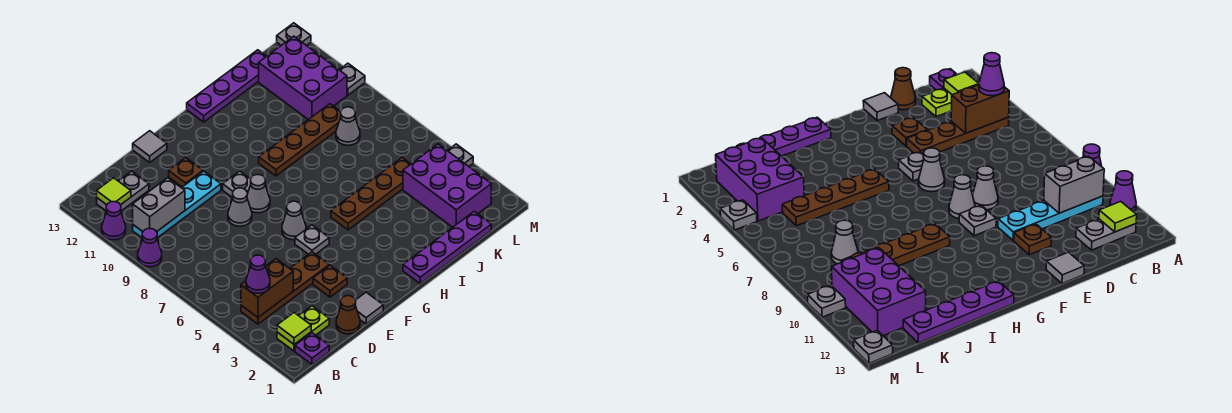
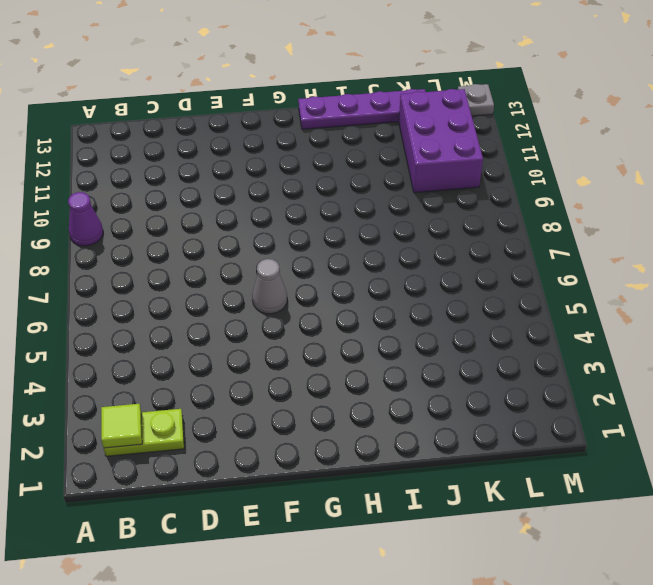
none -> purple cone A11 level 1
none -> purple plate B1 level 1
none -> brown plate B4:E4 level 1
none -> cyan plate B10:E10 level 1

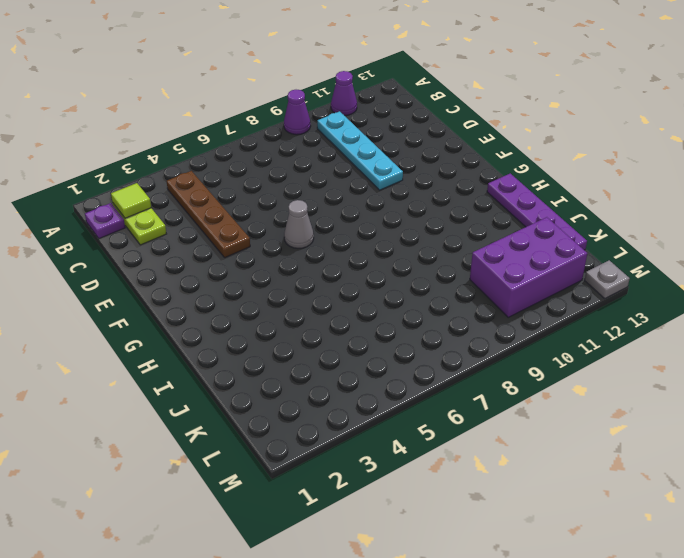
none -> grey plate B12:C12 level 1
none -> brown cone D1 level 1
none -> grey tile E1 level 1
none -> brown plate E3 level 1

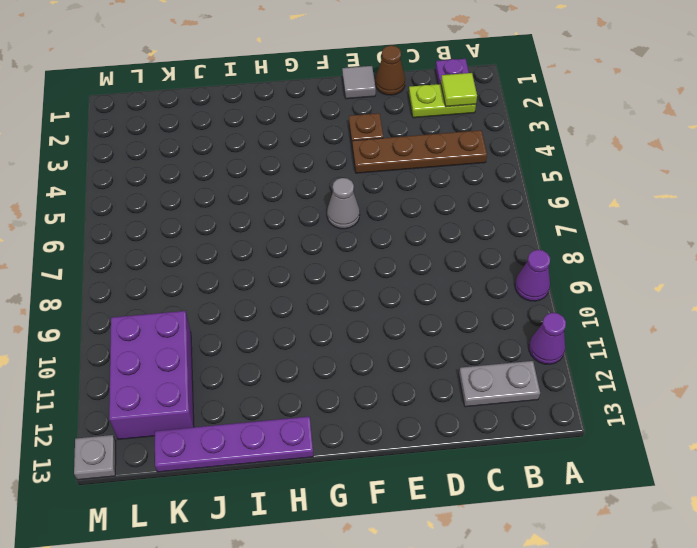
none -> cyan plate B10:E10 level 1
none -> grey cone E8 level 1
none -> brown plate E11 level 1
none -> grey tile E13 level 1

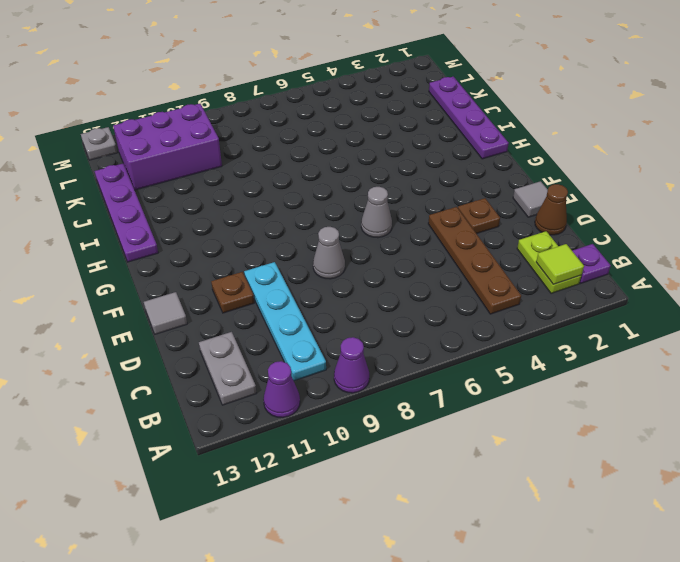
none -> grey plate F5 level 1
none -> grey cone F8 level 1
none -> grey plate F9 level 1
none -> brown plate H5:K5 level 1

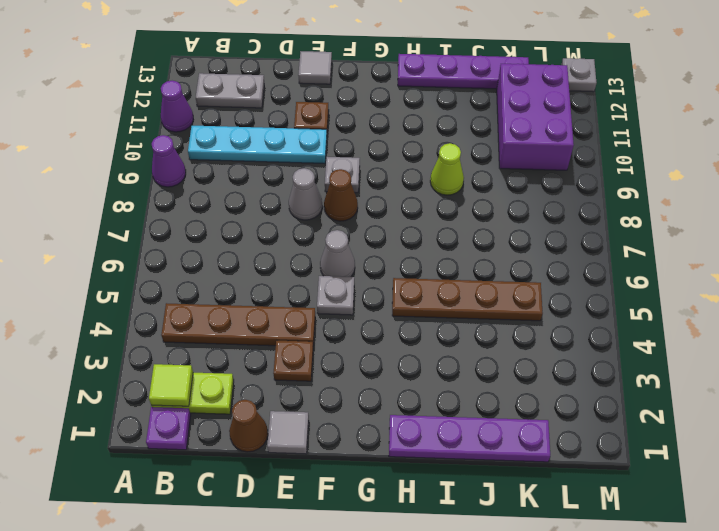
brown cone F8 level 1 -> grey cone F8 level 1
lime cone I9 level 1 -> brown plate H9:K9 level 1
none -> purple brick K2:L4 level 1
none -> grey cone K8 level 1
none -> grey plate M4 level 1
none -> grey plate M10 level 1

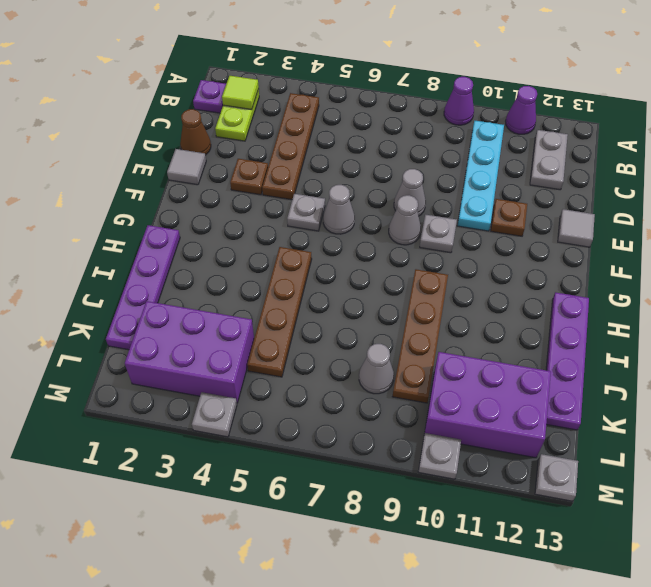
none -> brown brick B4:C4 level 2
none -> grey brick B10:C10 level 2
none -> lime tile B12 level 2
none -> purple cone B4 level 3

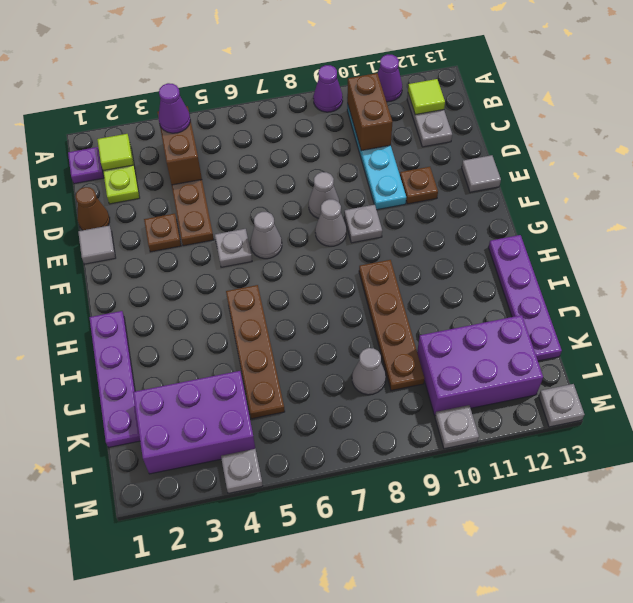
brown brick B10:C10 level 2 -> grey brick B10:C10 level 2

